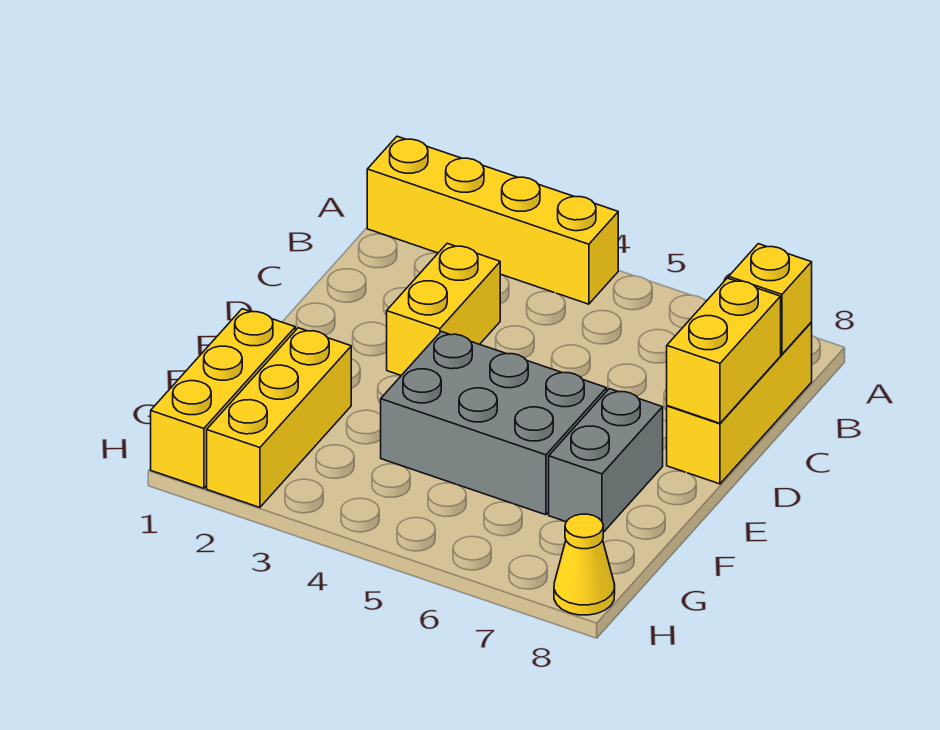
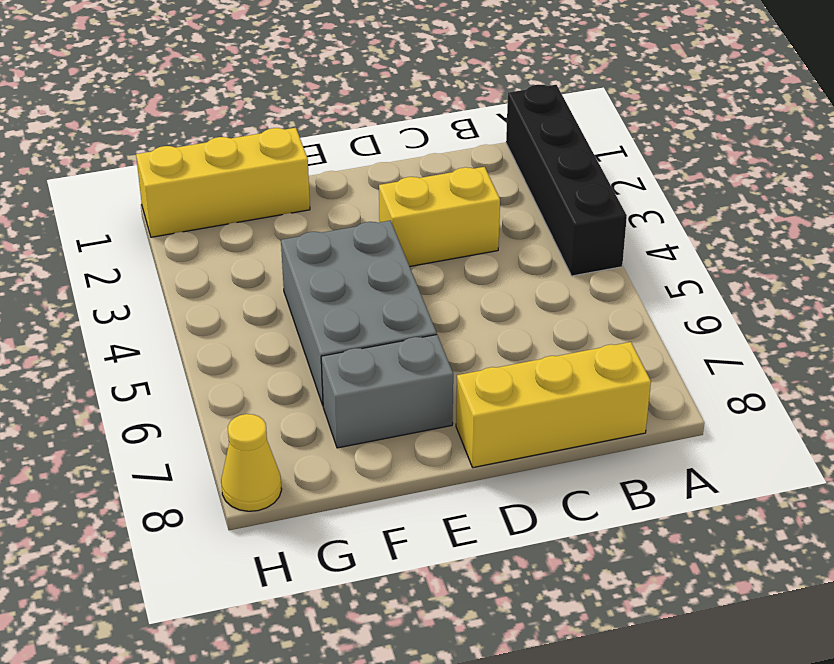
black brick A1:A4 level 1 -> yellow brick A1:A4 level 1
none -> yellow brick F2:H2 level 1
none -> yellow brick B8 level 2

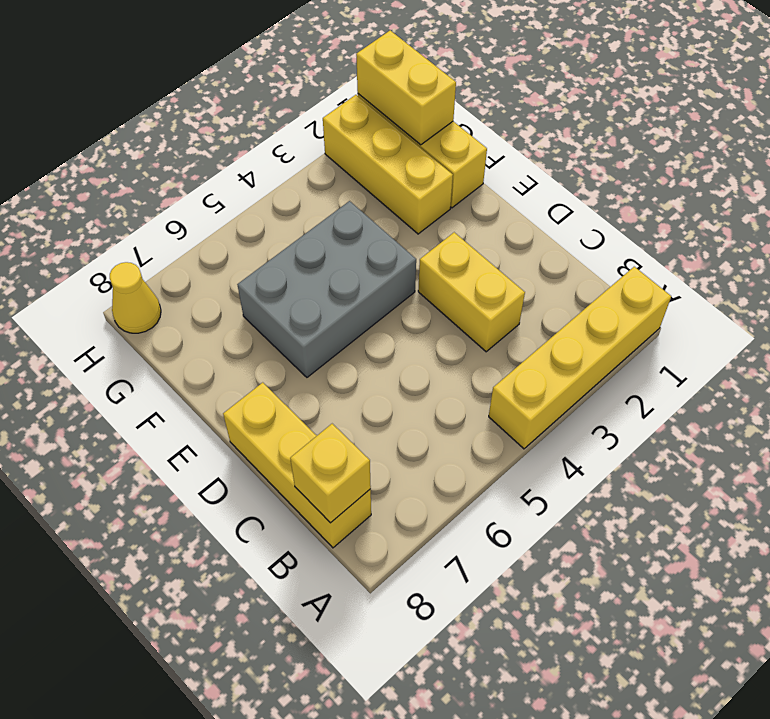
yellow brick G1:H1 level 2 -> yellow brick C8:D8 level 2
none -> grey brick E7:F7 level 1

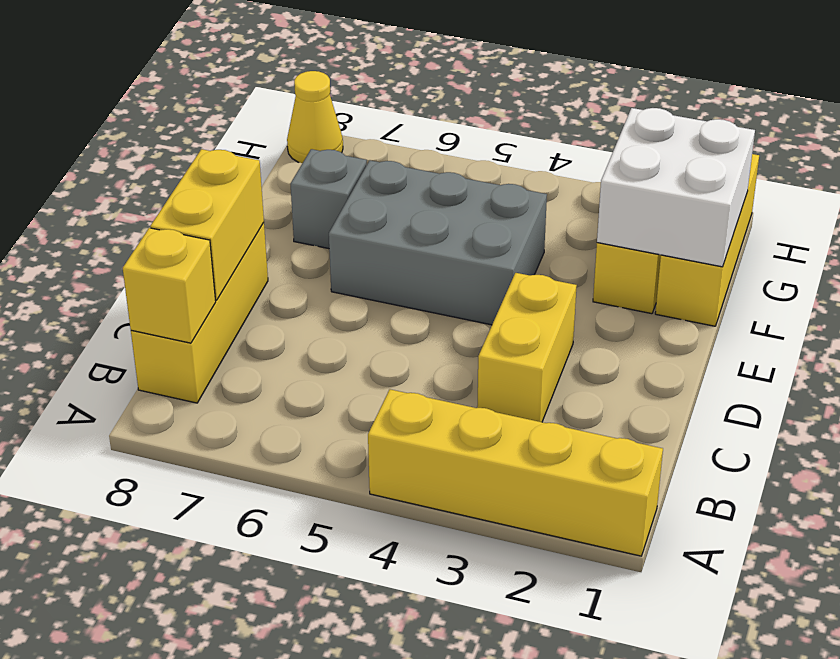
white brick F1:G2 level 2 -> none
grey brick F7 level 1 -> grey brick E7:F7 level 1

